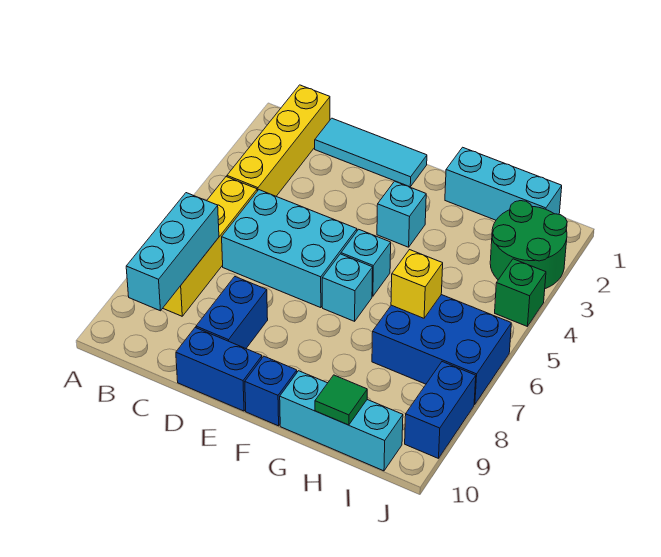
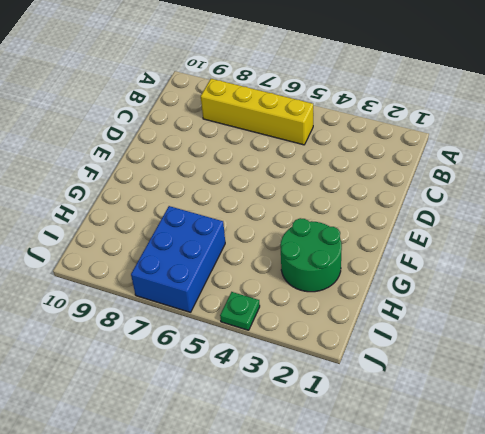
green round brick G2:H3 level 1 -> green round brick I2:J3 level 1
green plate J4 level 1 -> green brick J4 level 1
none -> yellow brick B1:B4 level 1
none -> cyan tile C1:E1 level 1
none -> cyan brick C5:E6 level 1

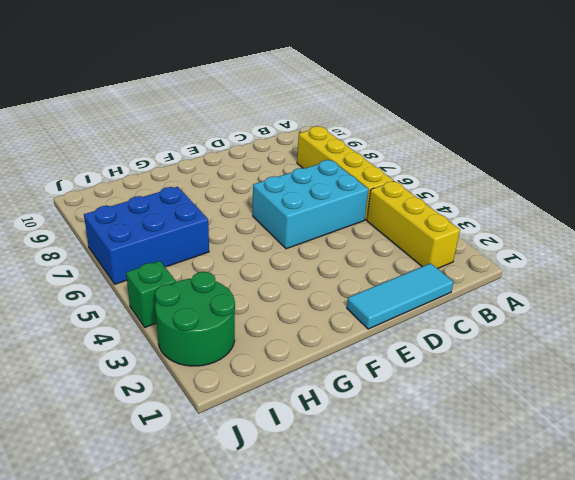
yellow brick B2:B4 level 1 -> yellow brick B1:B4 level 1
none -> blue brick D8:D9 level 1
none -> blue brick D10:E10 level 1
none -> cyan brick F3 level 1

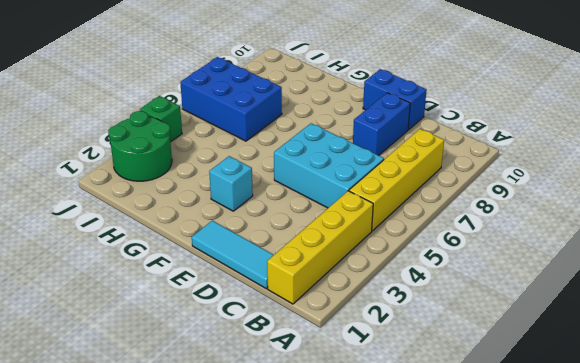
none -> cyan brick F5 level 1
none -> cyan brick F6 level 1
none -> blue brick F10 level 1

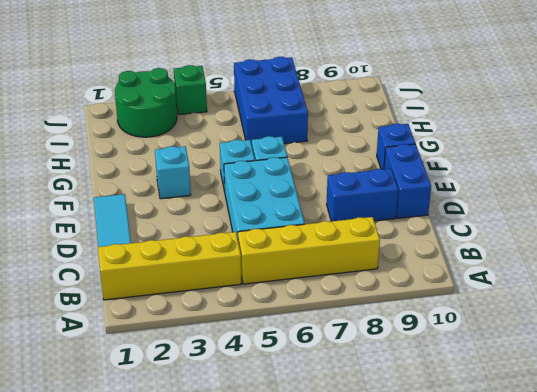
none -> cyan brick G1:I1 level 1
none -> cyan brick G10:I10 level 1
none -> blue brick J8:J9 level 1

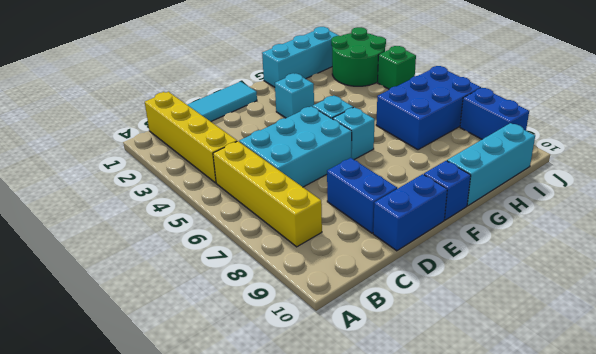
none -> cyan brick B7:B9 level 2
none -> yellow brick H6 level 2
none -> green tile H10 level 2

